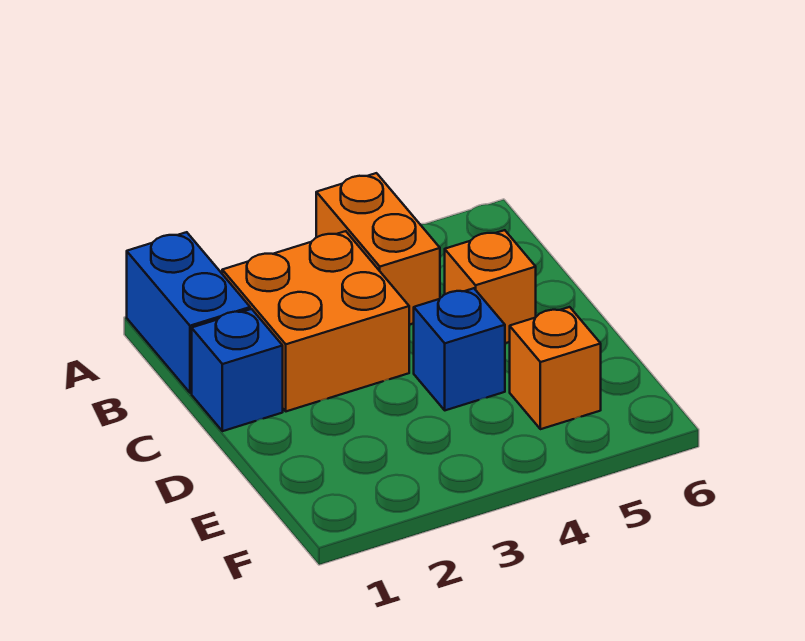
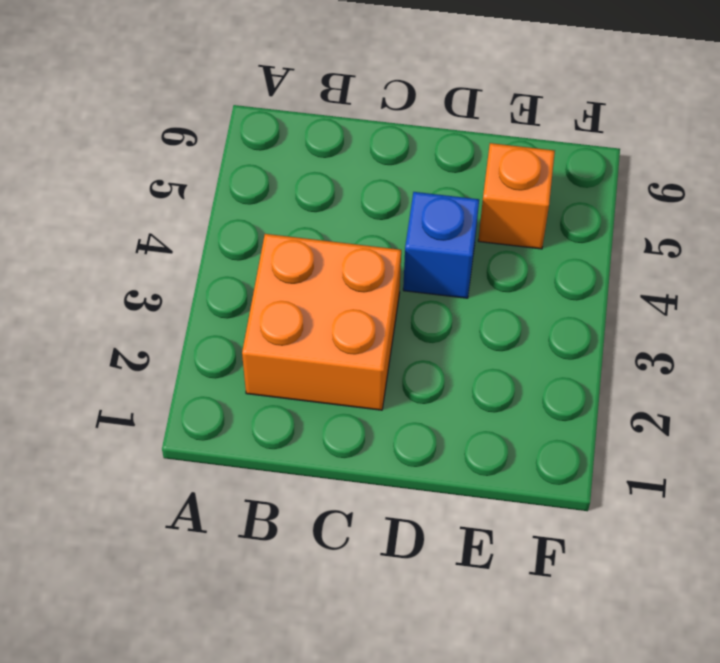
none -> blue brick A1:B1 level 1
none -> orange brick A4:B4 level 1

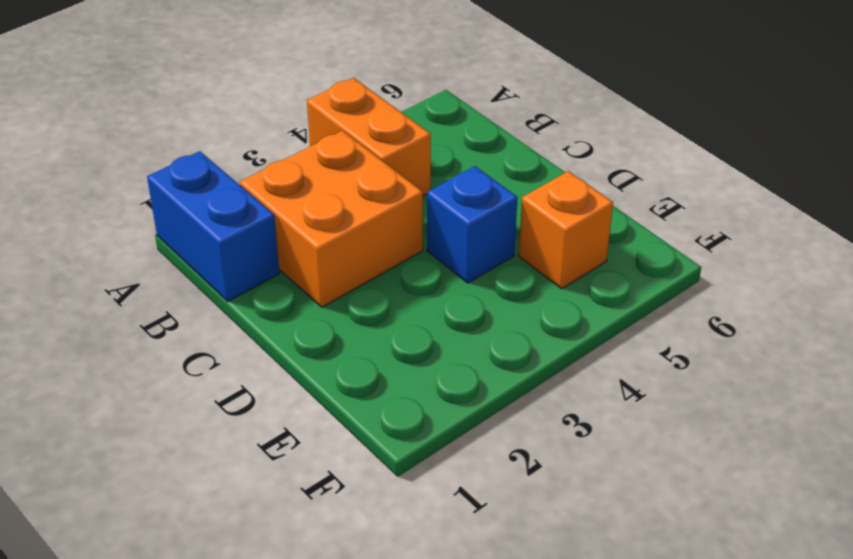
none -> blue brick C1 level 1
none -> orange brick C5 level 1

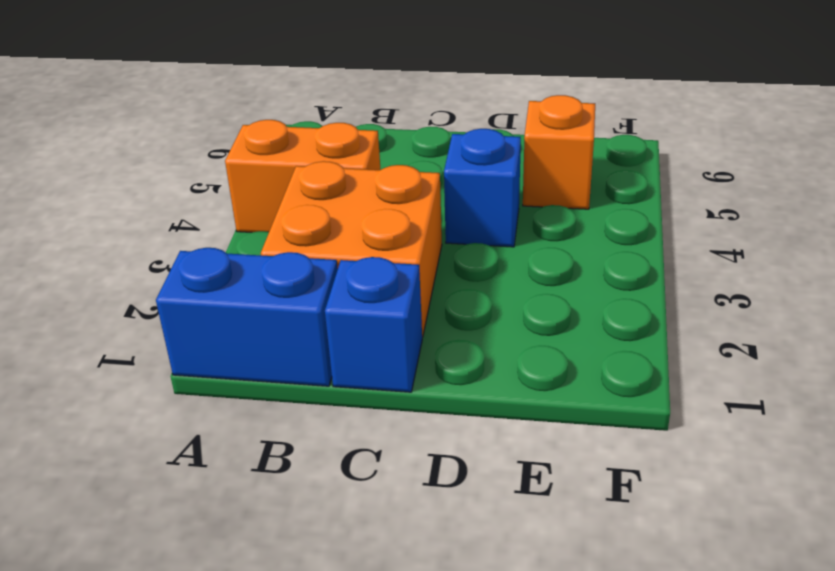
none -> orange brick C5 level 1

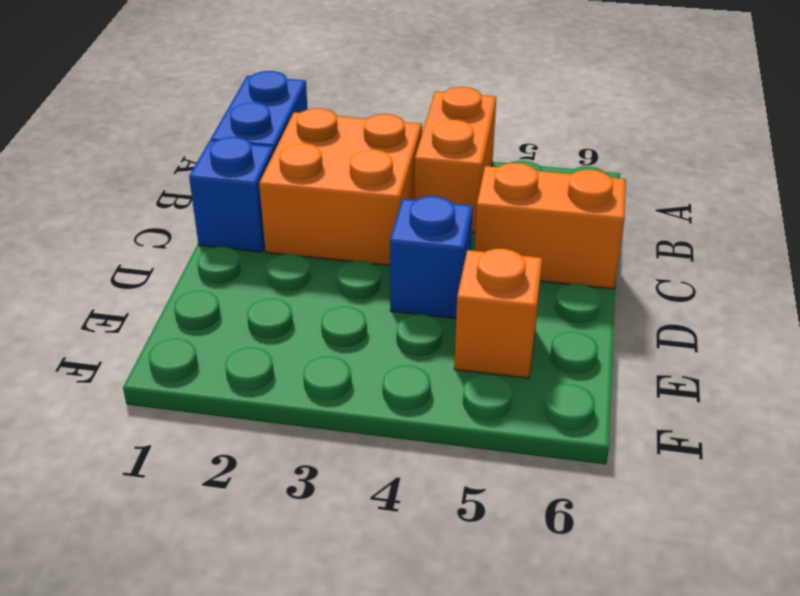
orange brick C5:C6 level 1 -> orange brick C5 level 1

